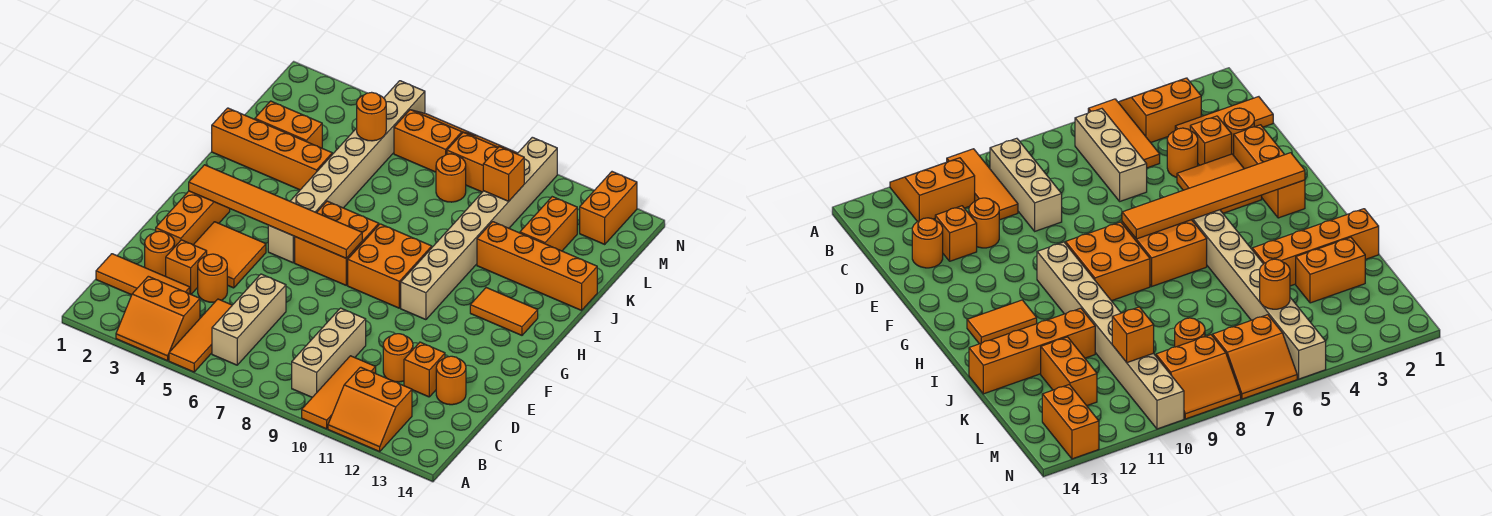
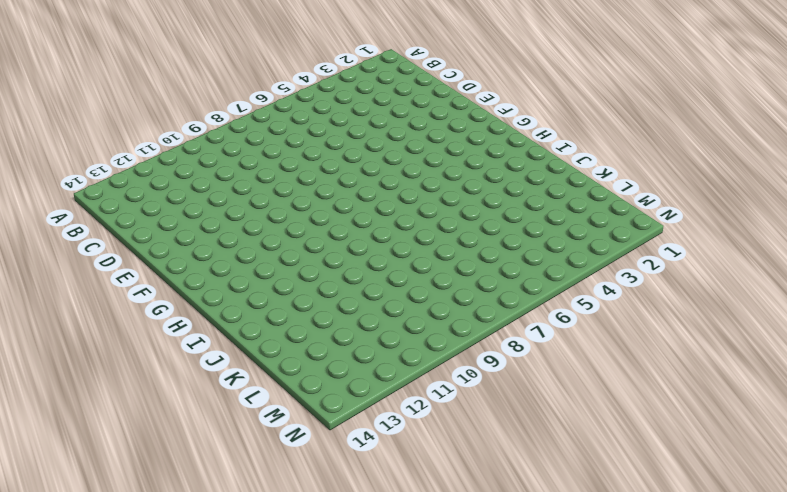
none -> orange slope A3:B4 level 1 top B
none -> orange tile A5:C5 level 1
none -> orange tile A10:C10 level 1
none -> orange slope A11:B12 level 1 top B

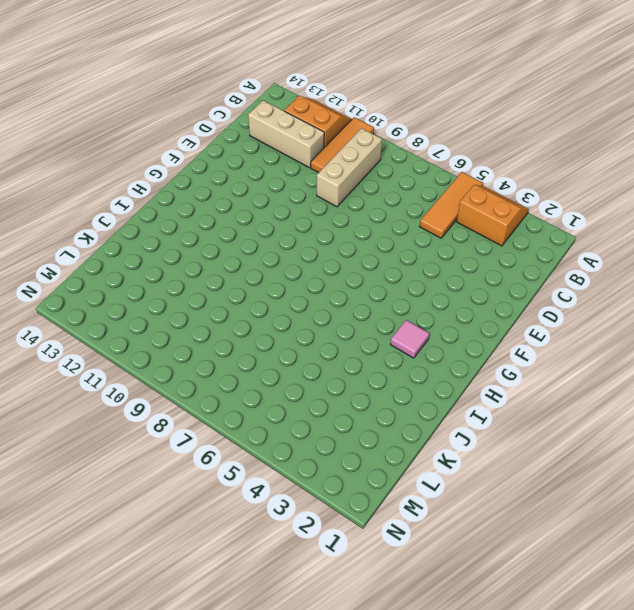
tan brick C11:C13 level 1 -> tan brick B6:D6 level 1
pink tile H3 level 1 -> none
none -> orange tile C1:C3 level 1
none -> orange round brick D2 level 1
none -> orange brick D3 level 1
none -> orange round brick D4 level 1

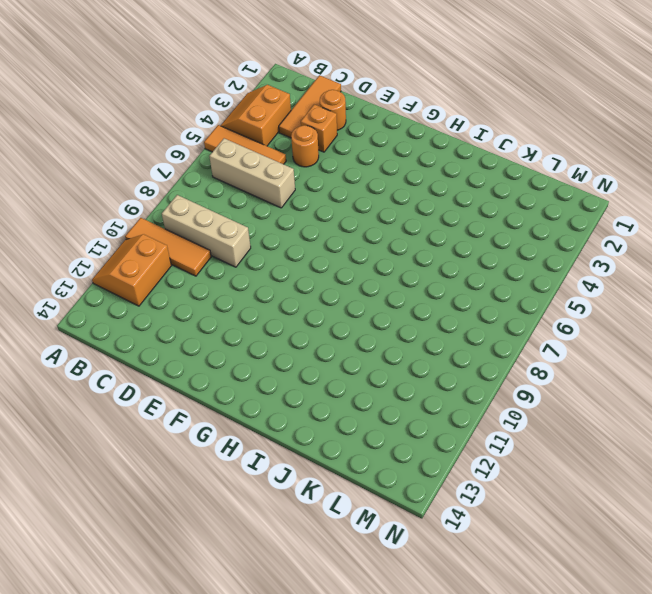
none -> orange round brick D11 level 1
none -> orange brick D12 level 1
none -> orange round brick D13 level 1
none -> orange brick E2:G2 level 1

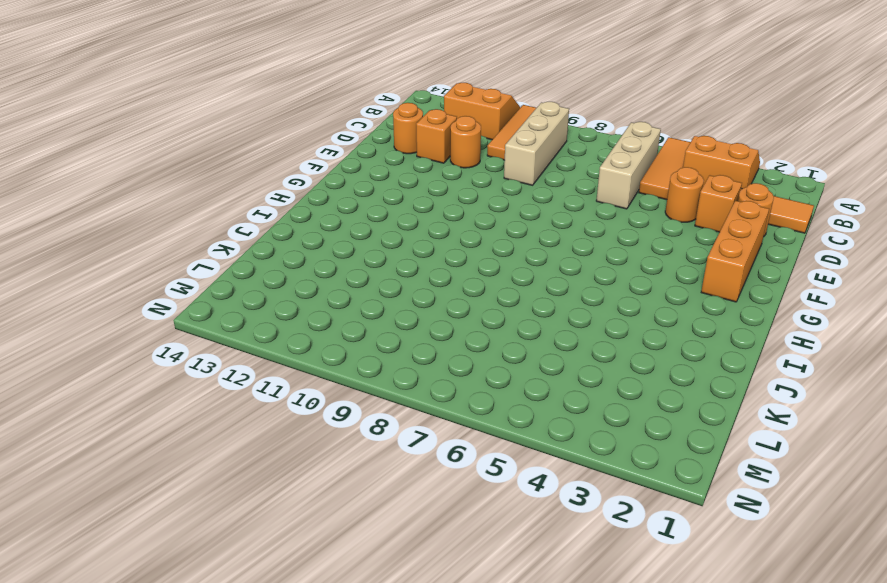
none -> orange tile E3:F4 level 1
none -> tan brick G5:N5 level 1
none -> orange brick G6:H7 level 1
none -> orange brick G8:H9 level 1

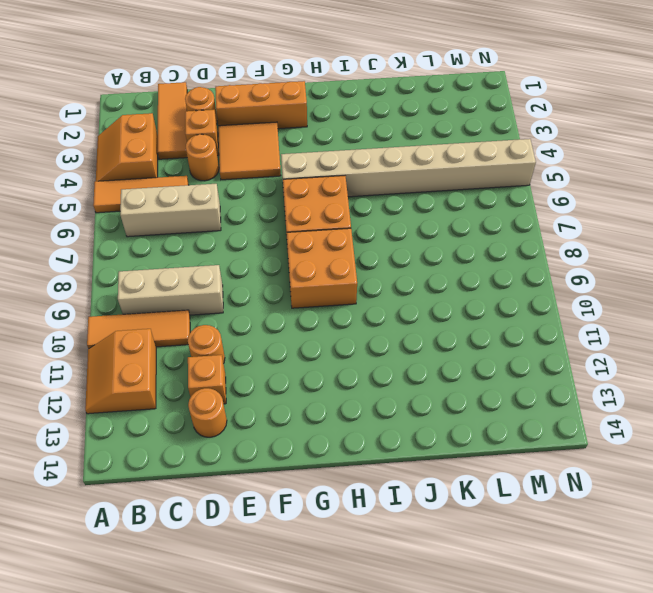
none -> tan brick G10:N10 level 1
none -> orange tile H12:H13 level 1
none -> orange brick J1:J4 level 1
none -> orange brick J11:J14 level 1

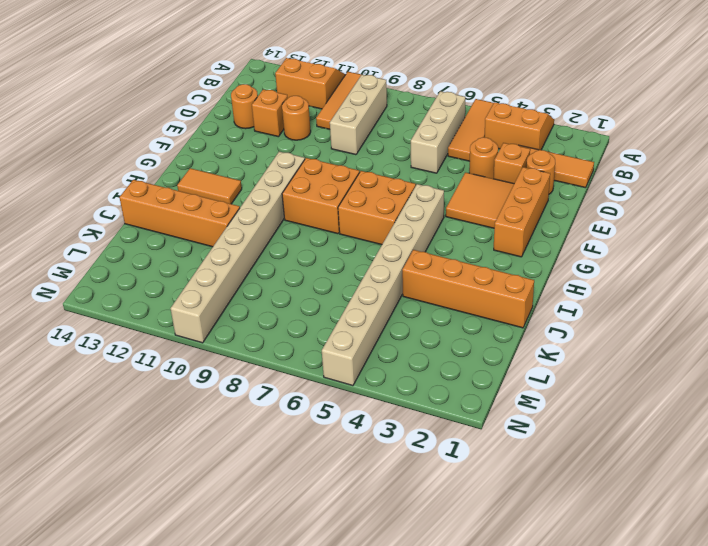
none -> orange brick K2:K3 level 1
none -> orange brick K12:L12 level 1
none -> orange round brick L8 level 1
none -> orange slope M6:N7 level 1 top M

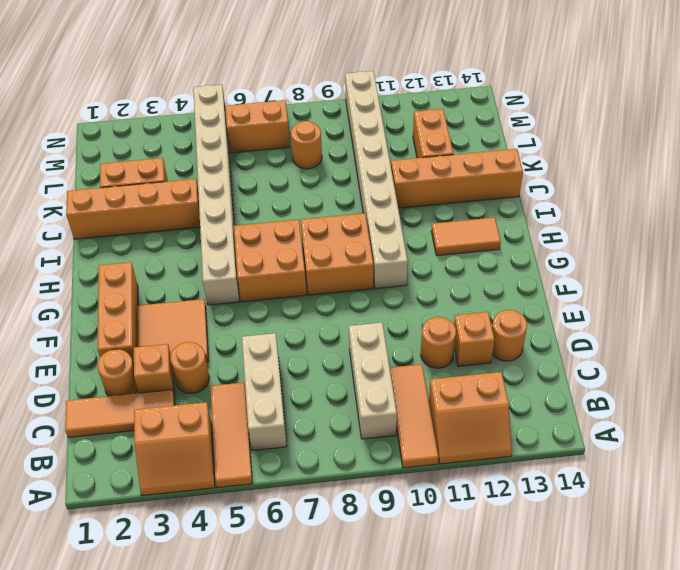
none -> orange slope M8:N9 level 1 top M
none -> orange brick M13:N13 level 1
none -> orange tile G2:G7 level 2
none -> orange round brick L5 level 2

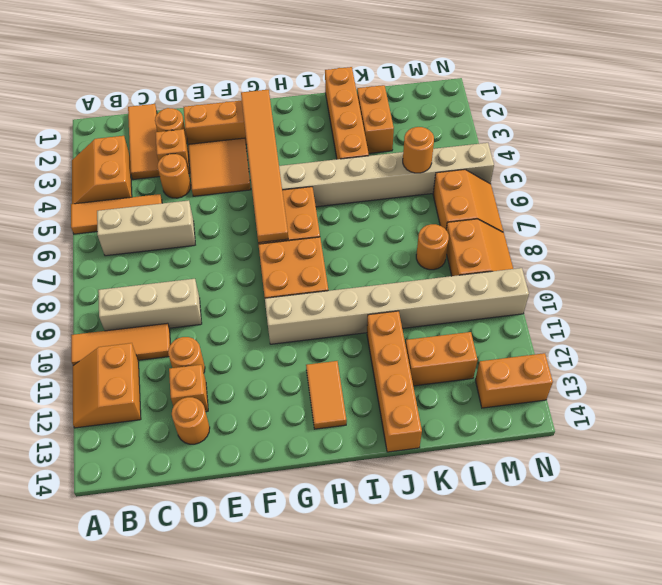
none -> orange brick L10 level 2

